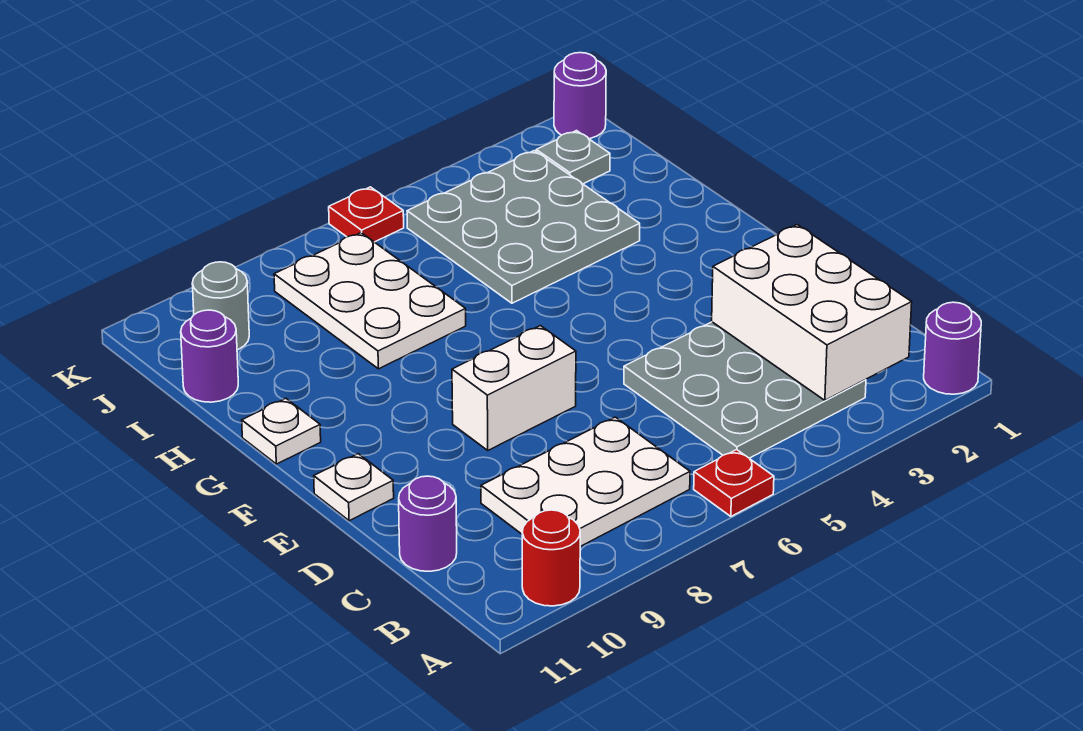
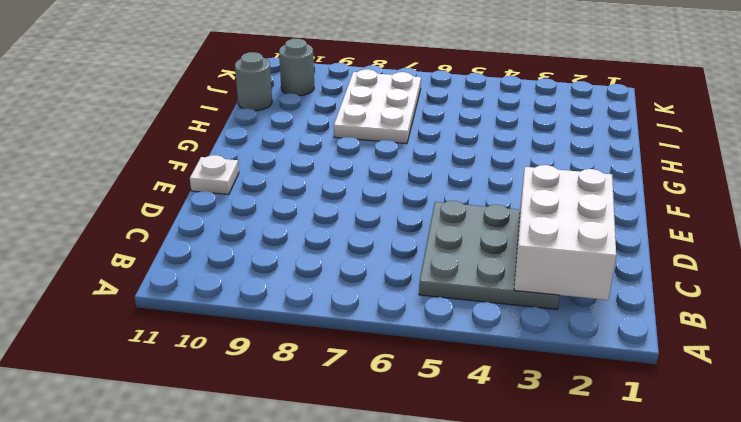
grey round brick I11 level 1 -> purple round brick I11 level 1
none -> purple round brick A1 level 1
none -> red plate A6 level 1
none -> red round brick A10 level 1

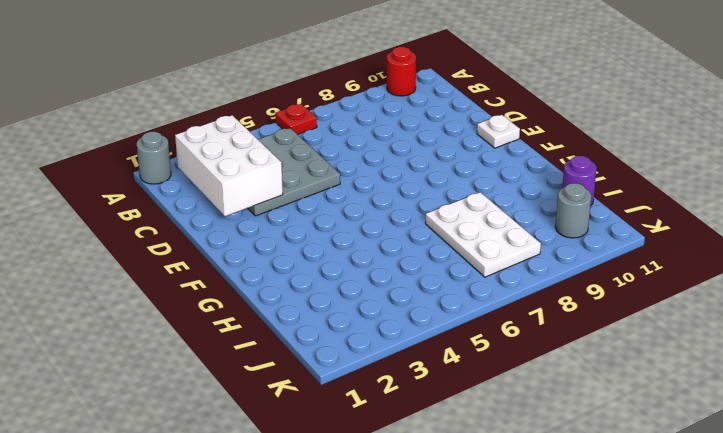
grey round brick A1 level 1 -> purple round brick A1 level 1
none -> white plate B7:C9 level 1
none -> purple round brick C11 level 1
none -> white brick E7:E8 level 1

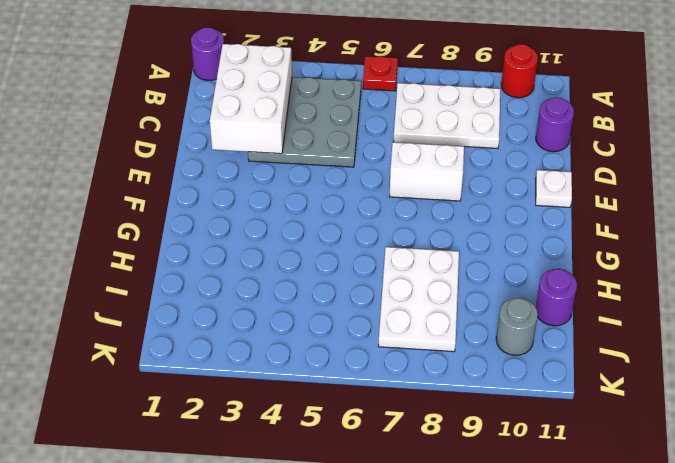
none -> white plate G11 level 1
none -> grey plate H3:J5 level 1
none -> grey plate J2 level 1

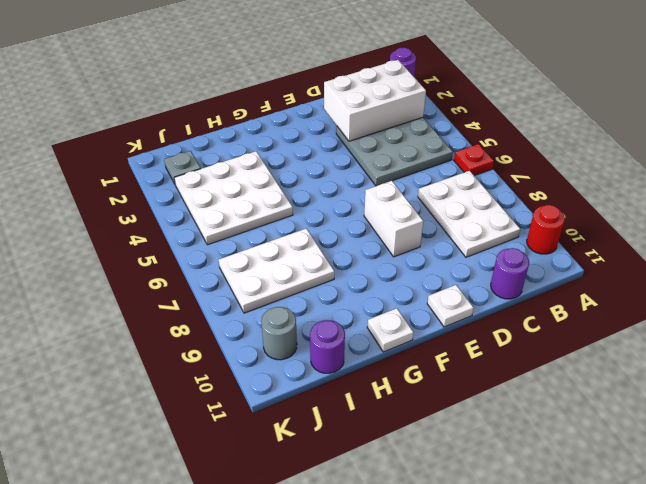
white plate H3:J5 level 1 -> grey plate H3:J5 level 1
none -> purple round brick K1 level 1
none -> red plate K6 level 1

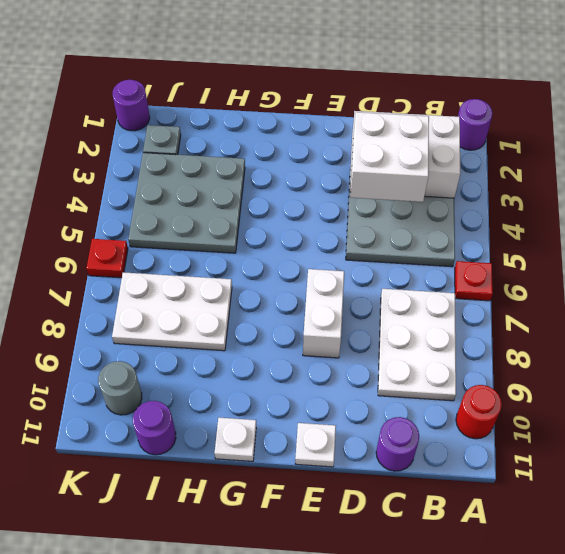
white brick C3:D4 level 3 -> none

